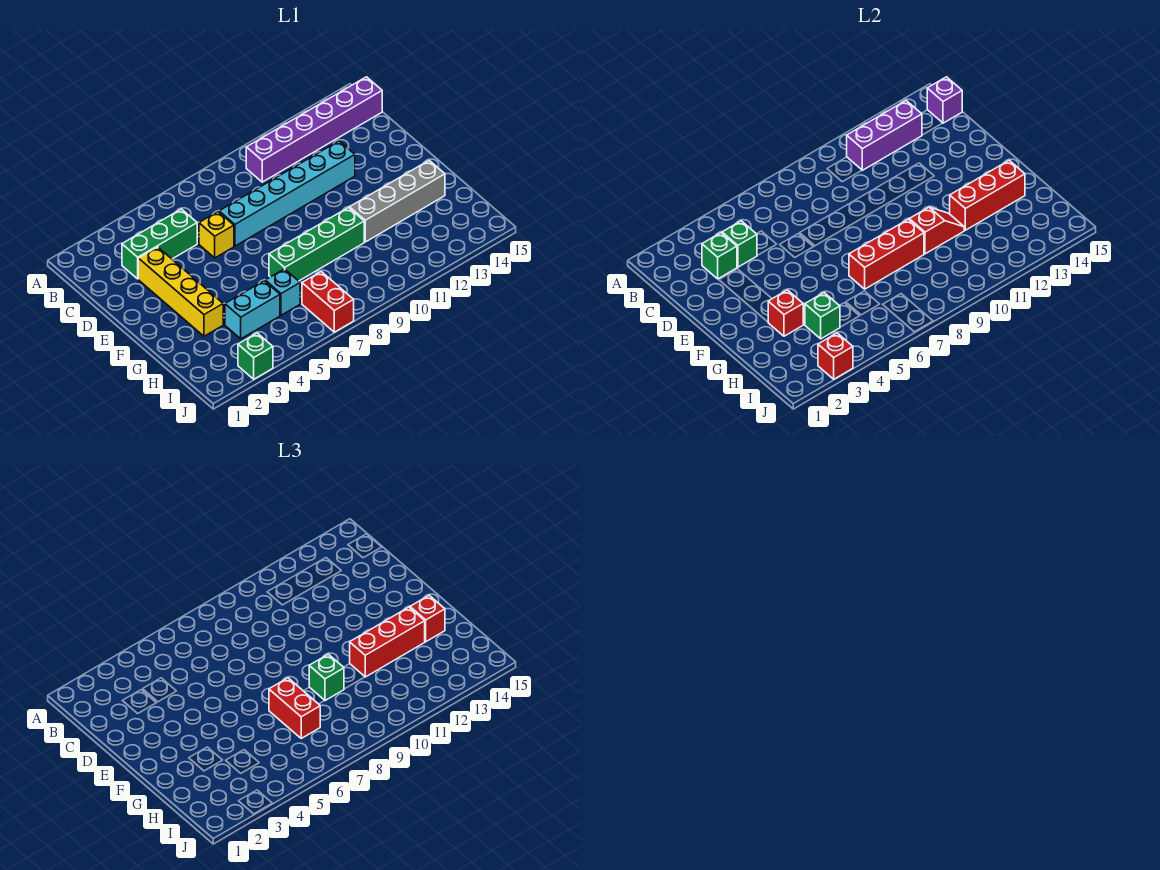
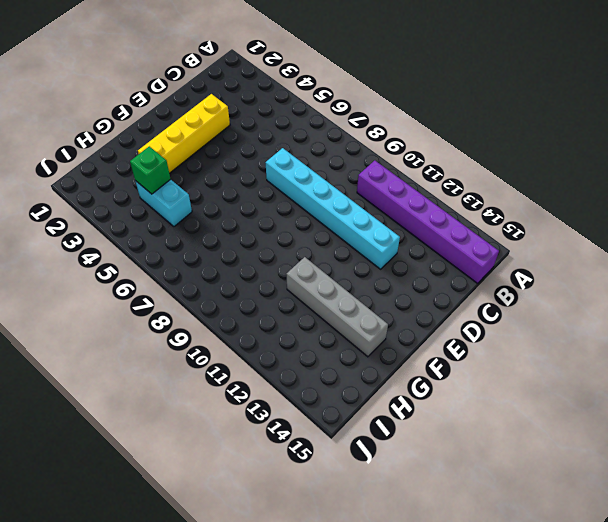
none -> green brick C3:C5 level 1
none -> yellow brick D6 level 1
none -> green brick G7:G10 level 1

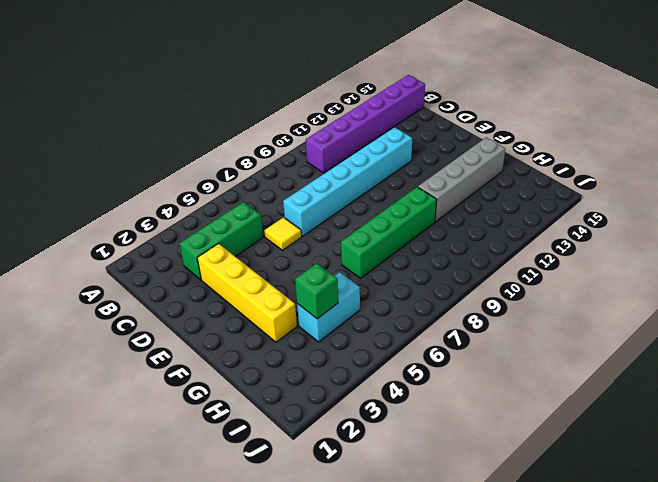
yellow tile D6 level 1 -> yellow brick D6 level 1
none -> cyan brick H6 level 1
none -> red brick I7:J7 level 1
none -> green brick J3 level 1

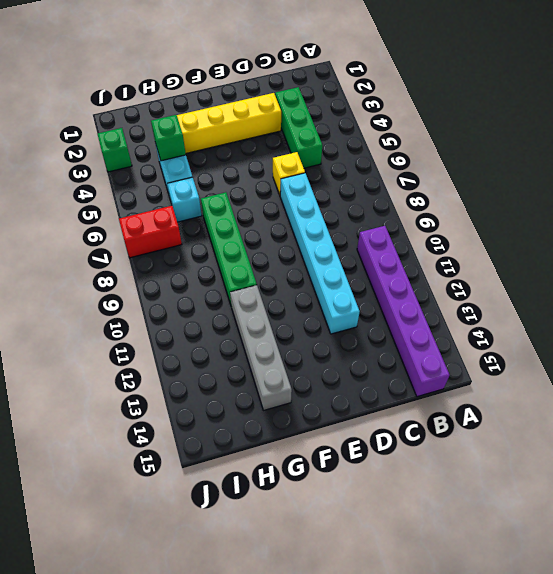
none -> purple brick B11:B13 level 2
none -> purple brick B15 level 2
none -> green brick C3 level 2

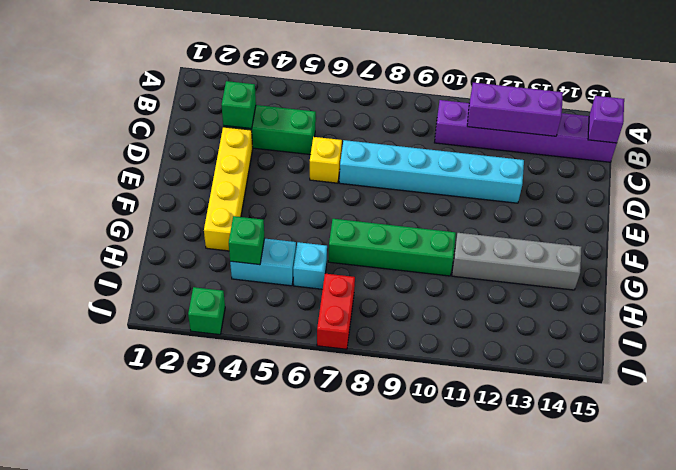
none -> green brick C4 level 2
none -> red brick G3 level 2
none -> red brick G7:G9 level 2

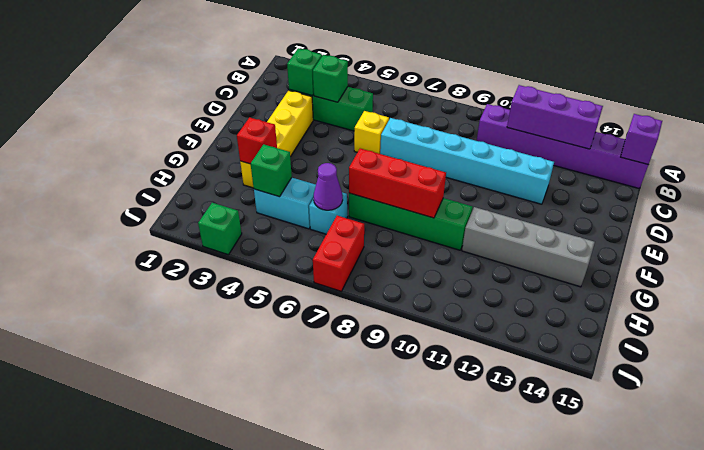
purple cone H6 level 2 -> none
none -> red slope G10:G11 level 2 top 10
none -> red brick G12:G14 level 2
none -> red brick J3 level 2

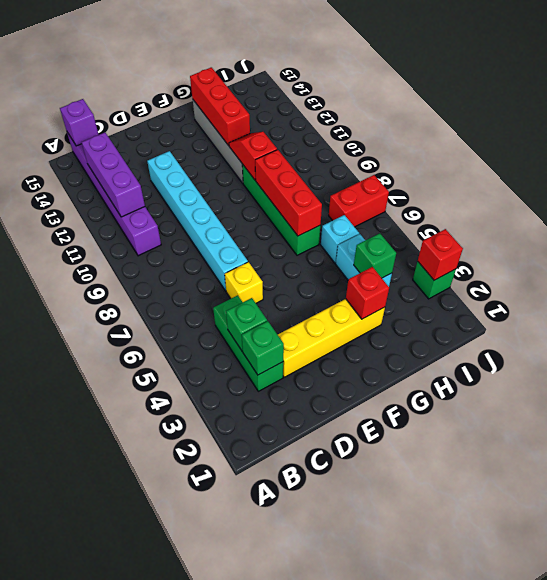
none -> red brick G7:H7 level 3
none -> green brick G9 level 3
none -> red brick G11:G13 level 3

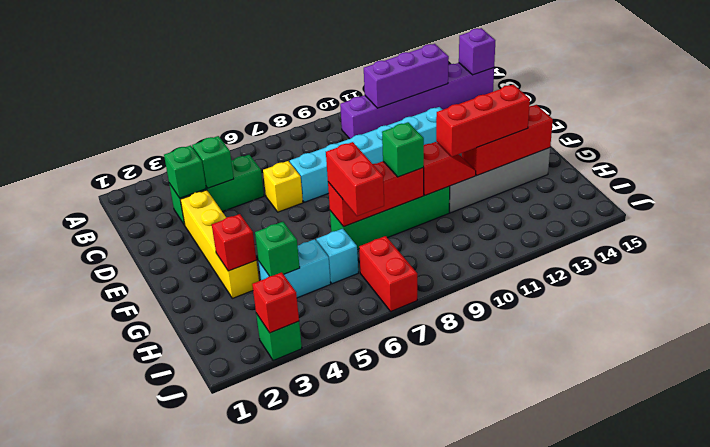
none -> red brick G14 level 3

